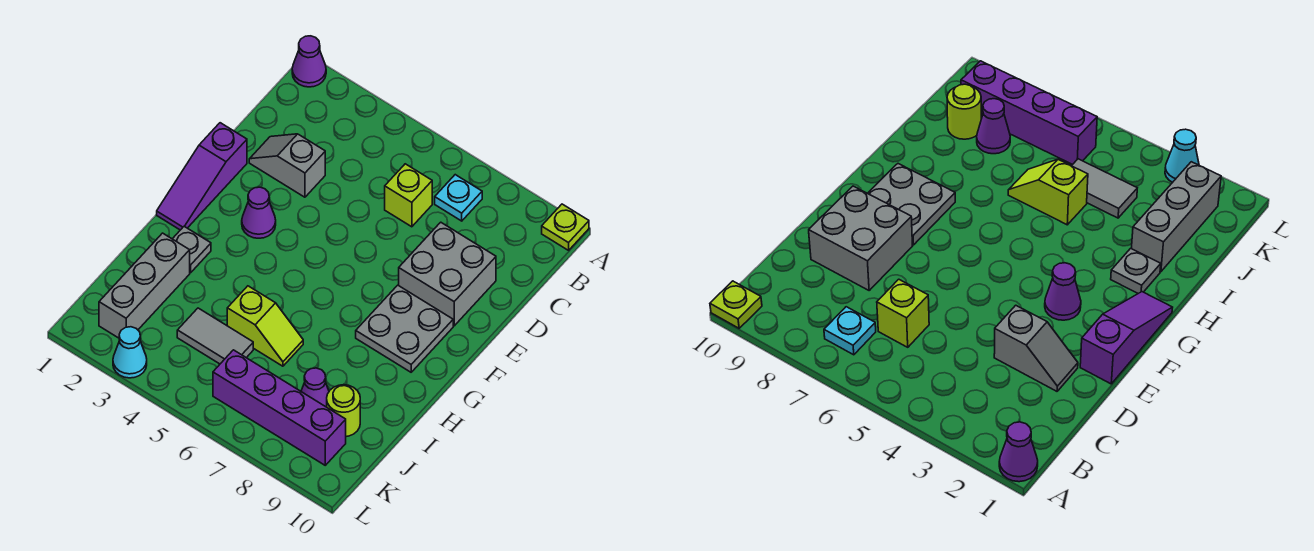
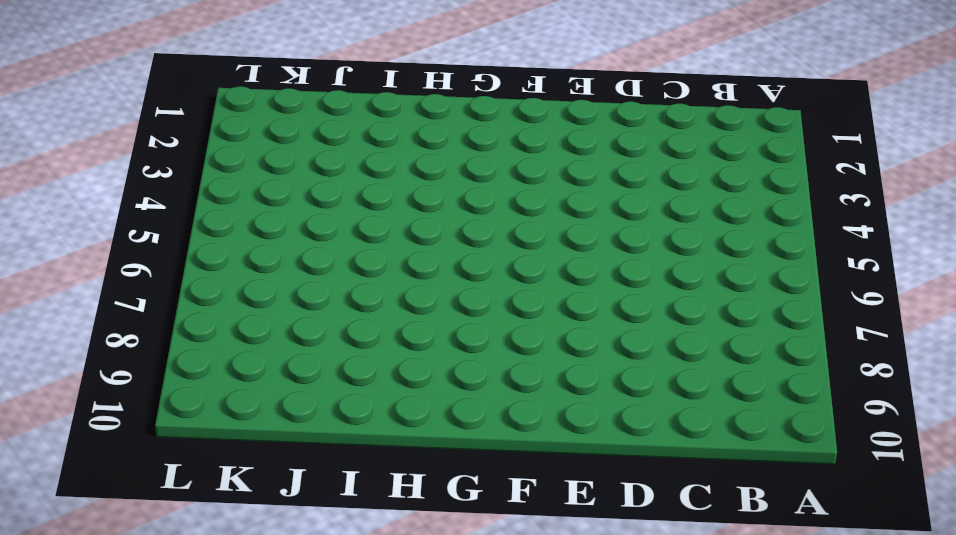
none -> purple cone A1 level 1
none -> lime plate A10 level 1
none -> cyan plate B7 level 1

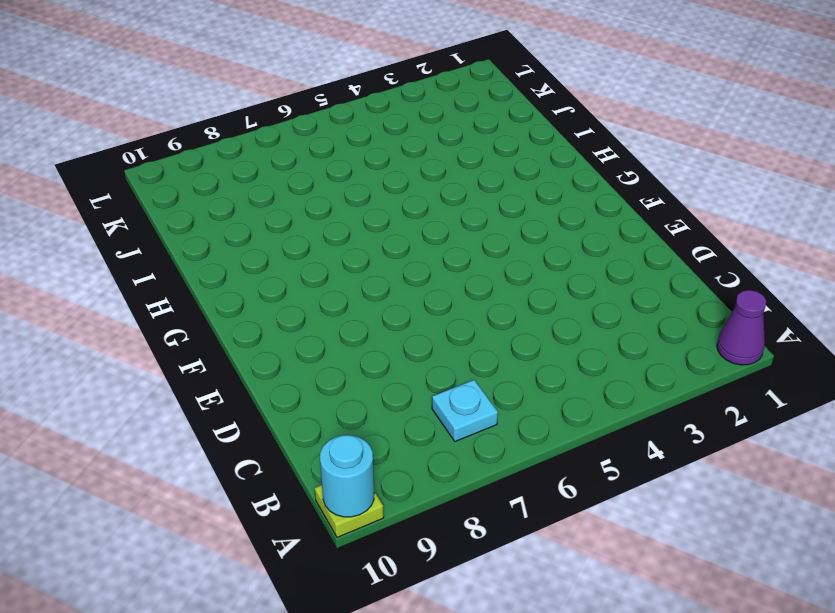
cyan round brick A10 level 2 -> none
none -> lime brick C6 level 1
none -> grey slope D2:D3 level 1 top 3
none -> grey brick D8:E9 level 1

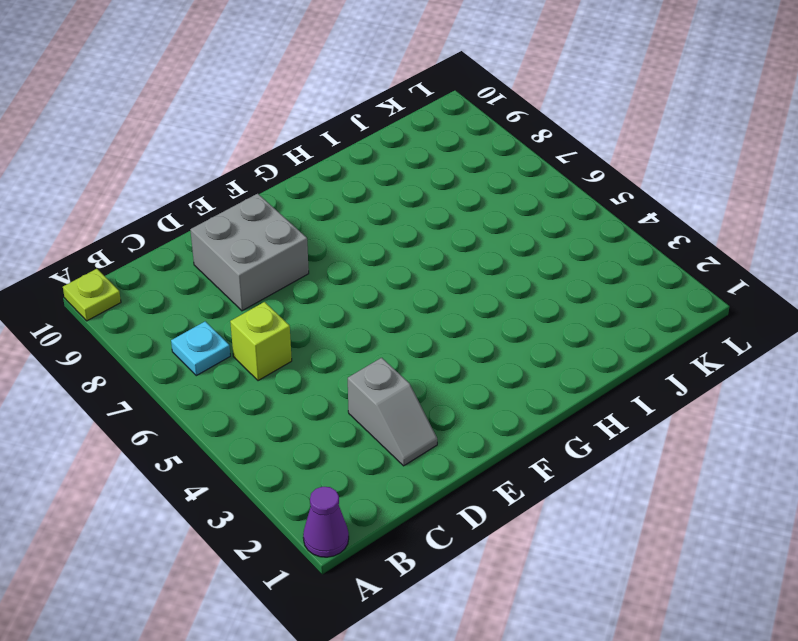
none -> purple slope E1:G1 level 1 top E
none -> purple cone F3 level 1
none -> grey plate F8:G9 level 1

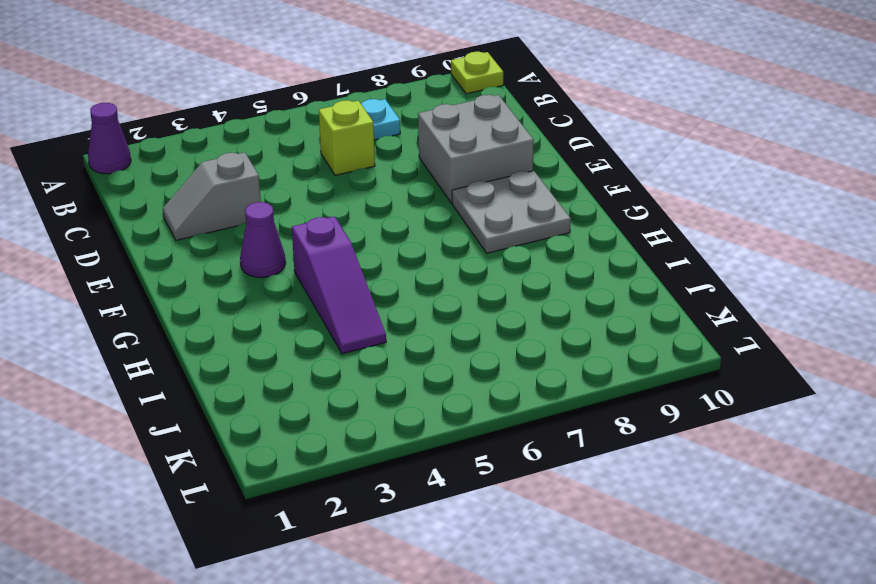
purple slope G4:I4 level 1 top G -> purple slope E1:G1 level 1 top E
none -> grey plate H2 level 1
none -> grey brick I2:K2 level 1
none -> lime slope I5:I6 level 1 top 5

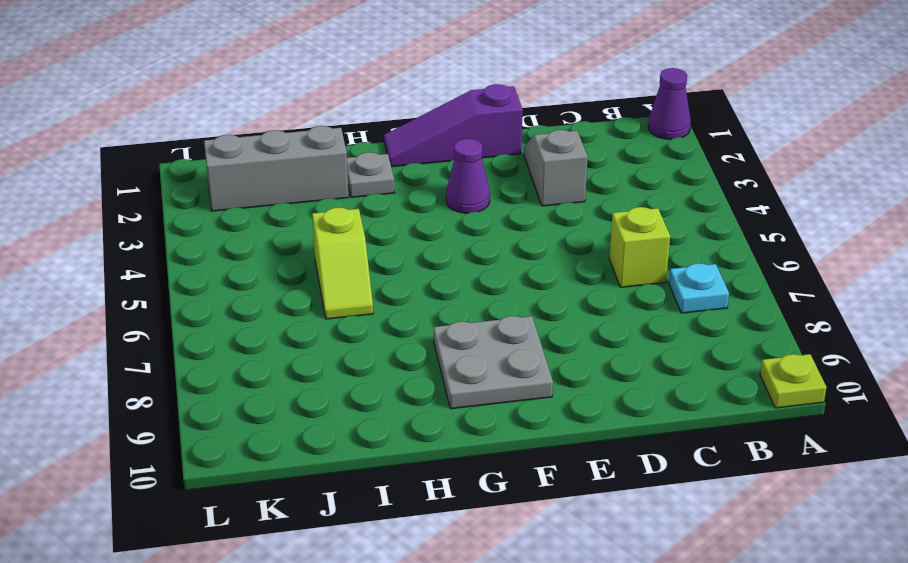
none -> grey brick D8:E9 level 1
none -> grey tile J4:J5 level 1
none -> purple cone J8 level 1

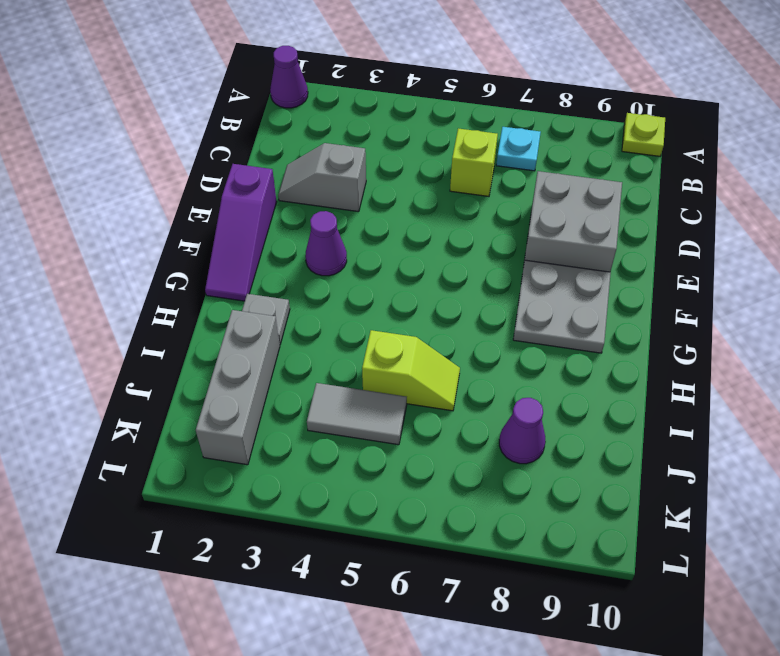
none -> lime round brick J9 level 1
none -> purple brick K6:K9 level 1
none -> cyan cone L3 level 1

